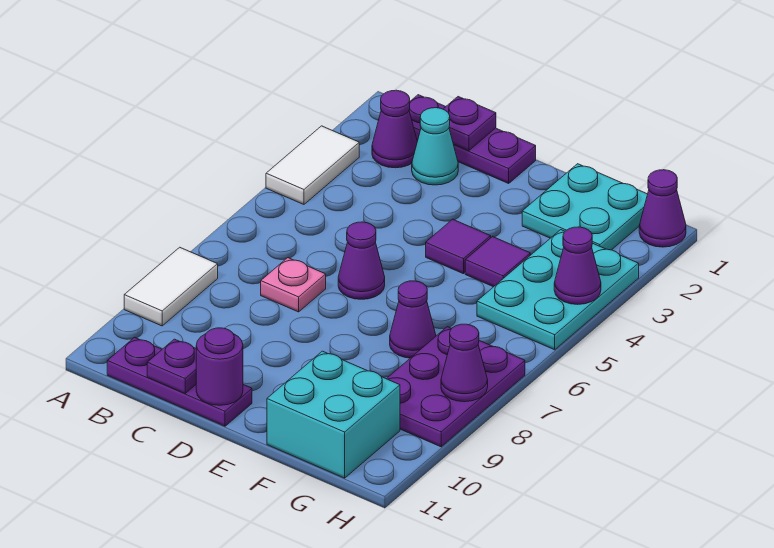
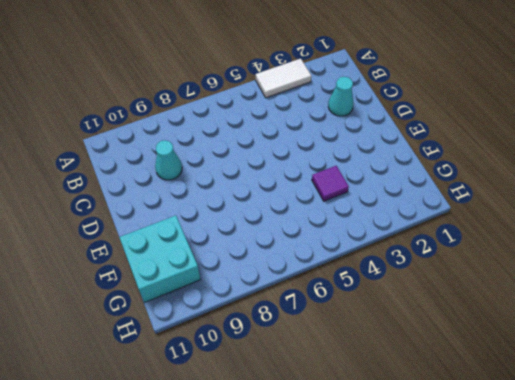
cyan cone C9 level 1 -> none
none -> white tile A8:A9 level 1
none -> purple plate B1:D1 level 1
none -> purple cone B2 level 1

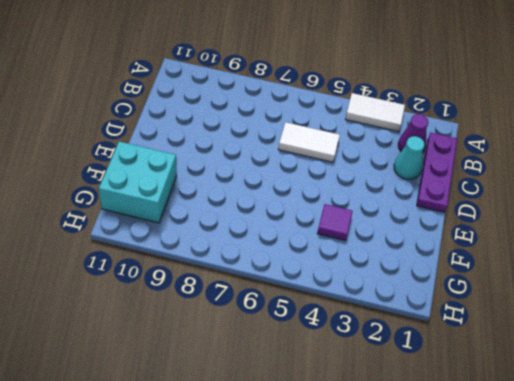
white tile C5:C6 level 1 -> white tile A8:A9 level 1
none -> purple plate B11:D11 level 1
none -> pink plate C7 level 1
none -> purple cone D6 level 1

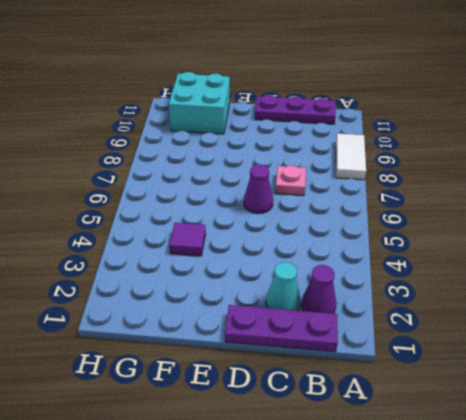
none -> white tile A3:A4 level 1
none -> purple tile E4 level 1
none -> cyan plate F1:G2 level 1

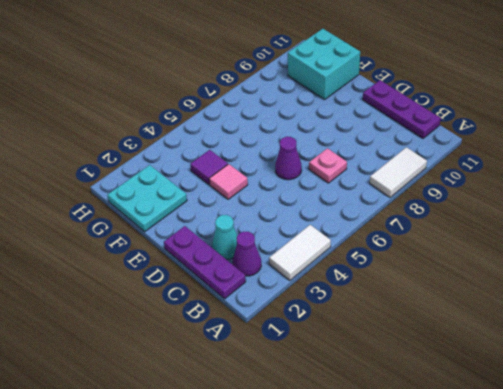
pink tile E4 level 1 -> purple tile E4 level 1
none -> purple cone F7 level 1
none -> cyan plate G3:H5 level 1
none -> purple plate G7:H9 level 1

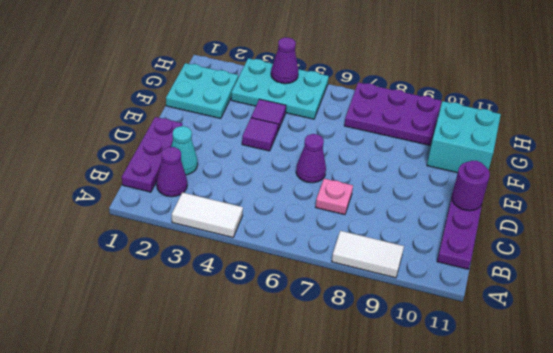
none -> purple cone F7 level 1
none -> purple cone H1 level 1
none -> purple plate C1 level 2

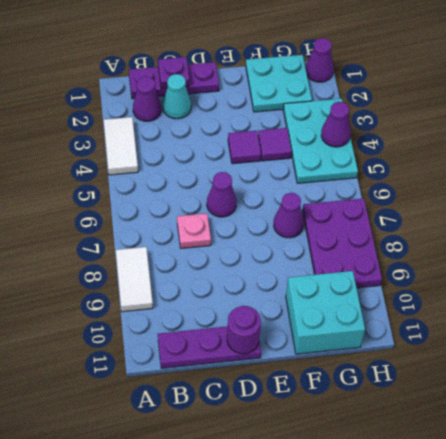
none -> purple plate C11 level 2
none -> purple cone H8 level 2

